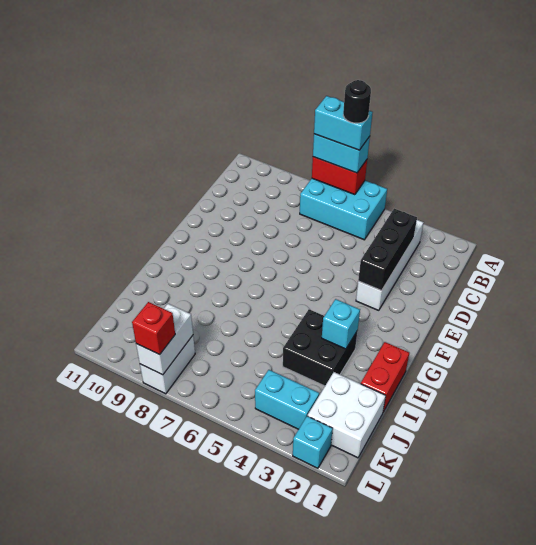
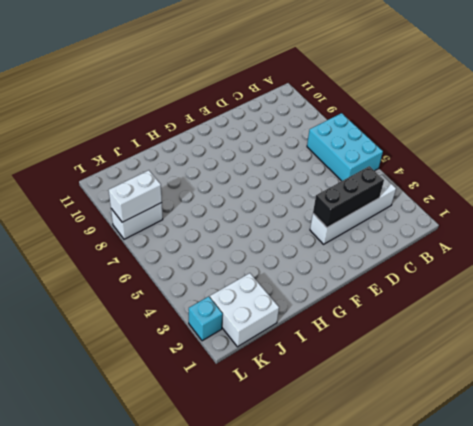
none -> red brick H1:I1 level 1
none -> black brick H3:I4 level 1
none -> cyan brick K3:K4 level 1

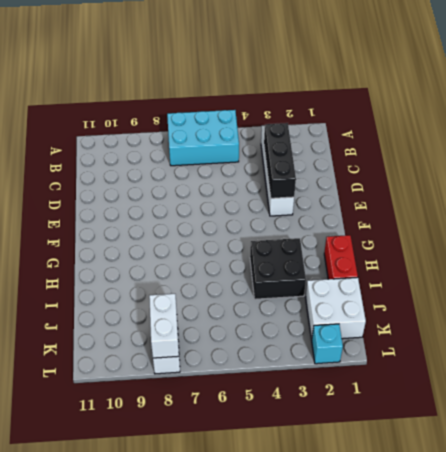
none -> cyan brick K3:K4 level 1
none -> red brick A6:A7 level 2
none -> cyan brick H3 level 2

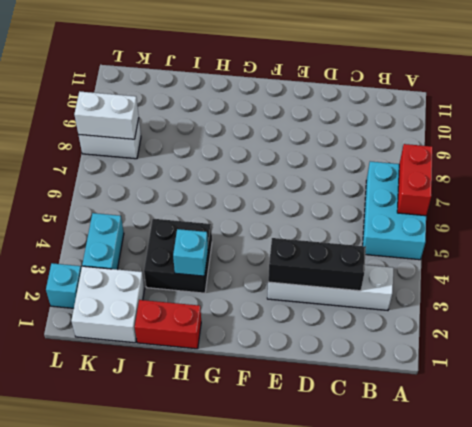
none -> cyan brick A6:A7 level 3
none -> red brick L8 level 3
none -> cyan brick A6:A7 level 4

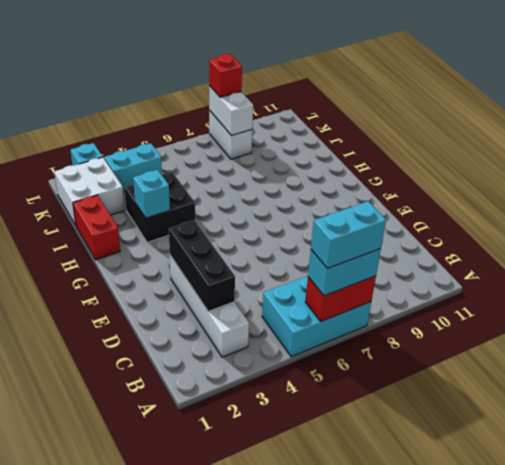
none -> black round brick A6 level 5

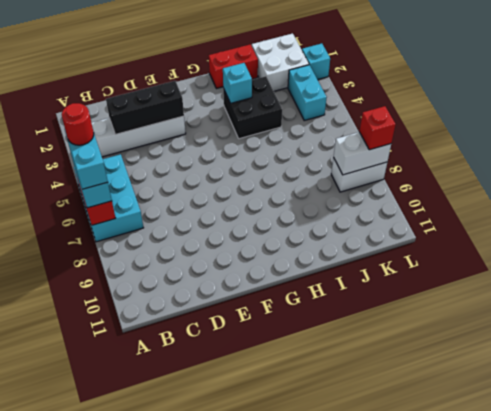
red round brick A6 level 5 -> black round brick A6 level 5

